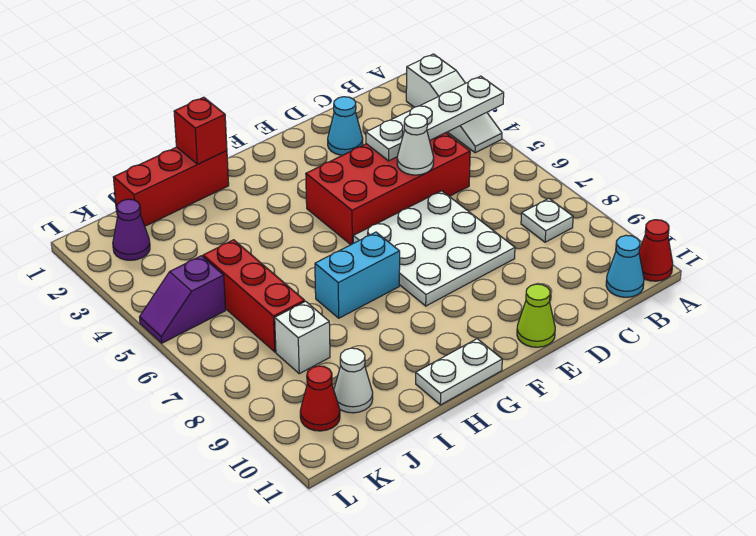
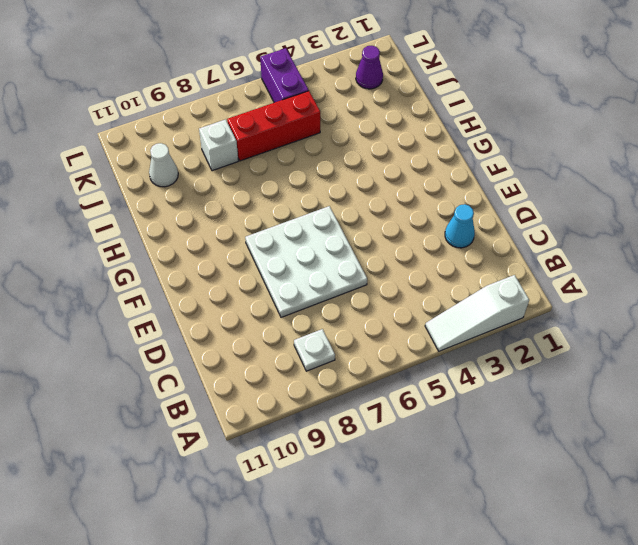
purple brick K5:L5 level 1 -> purple slope K5:L5 level 1 top K
none -> red cone A11 level 1
none -> cyan cone B11 level 1
none -> red brick C4:F5 level 1

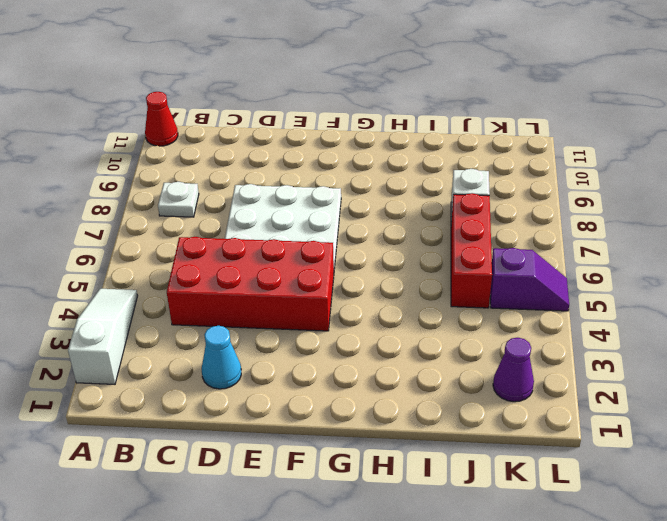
none -> cyan cone B11 level 1
none -> lime cone E11 level 1
none -> cyan brick G7:H7 level 1

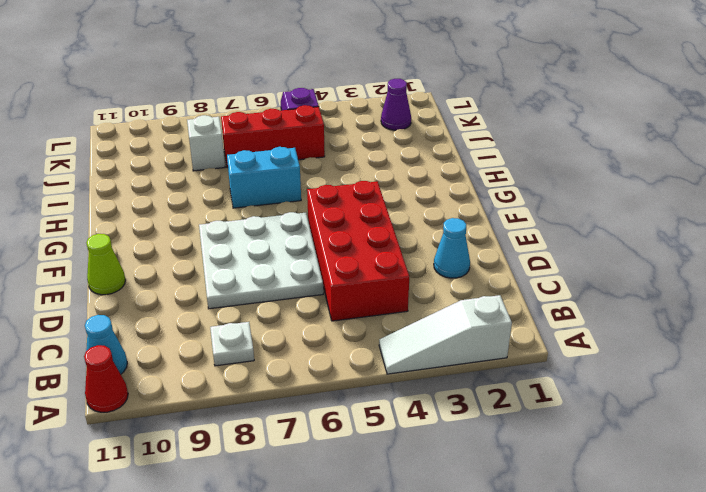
cyan brick H6:H7 level 1 -> cyan brick G7:H7 level 1
none -> white plate G11:H11 level 1
none -> red brick H1:J1 level 1
none -> white cone J10 level 1

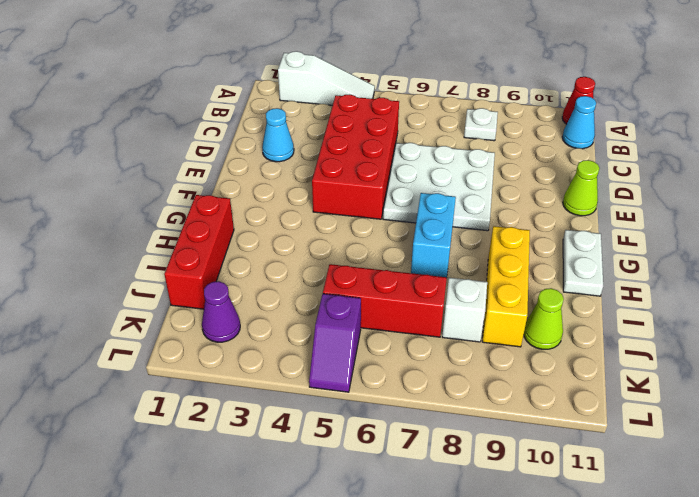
yellow brick H9:J9 level 1 -> none
lime cone J10 level 1 -> white cone J10 level 1
none -> red cone K10 level 1
none -> white plate A4:D4 level 2
none -> white cone D5 level 2

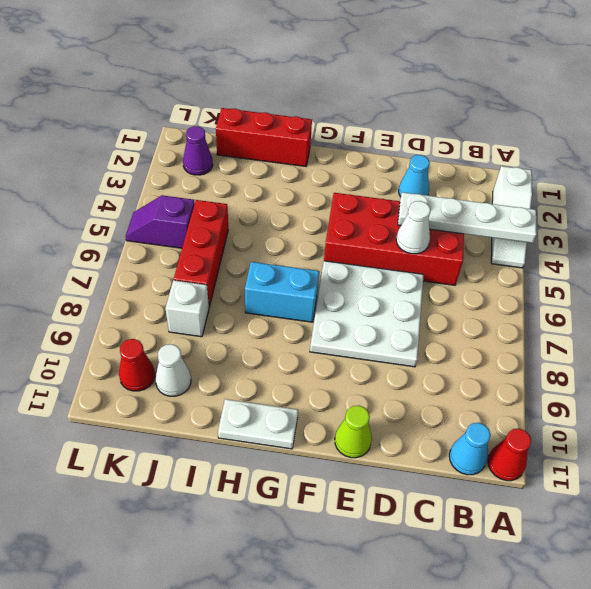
none -> white plate B8 level 1
none -> red brick H1 level 2

